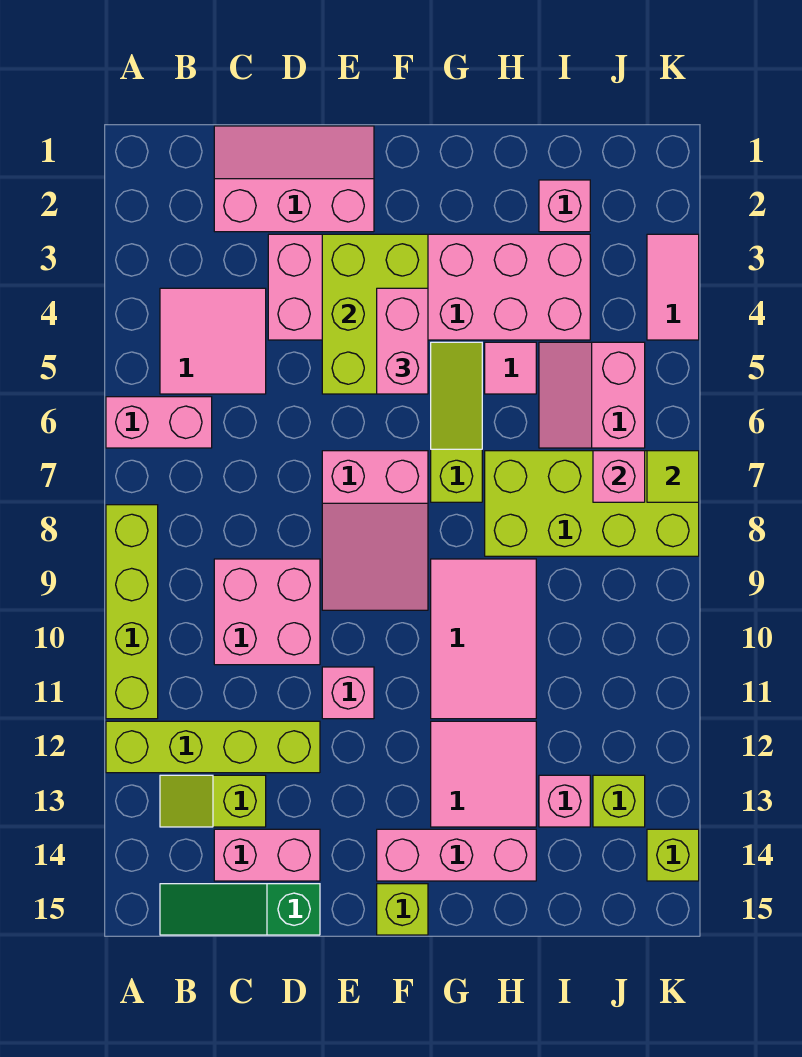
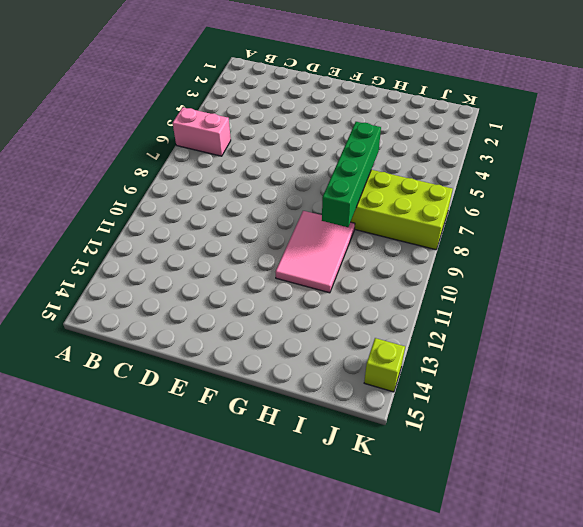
green brick H6:H9 level 2 -> none
none -> lime brick A8:A11 level 1
none -> lime brick A12:D12 level 1
none -> pink tile B4:C5 level 1

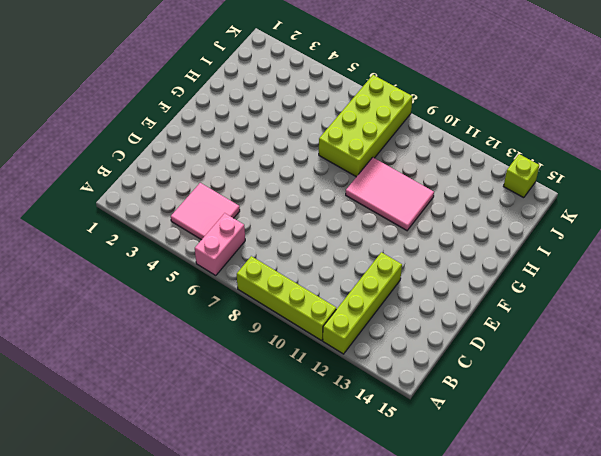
none -> lime slope B13:C13 level 1 top C
none -> green slope B15:D15 level 1 top D
none -> pink slope C1:E2 level 1 top 2

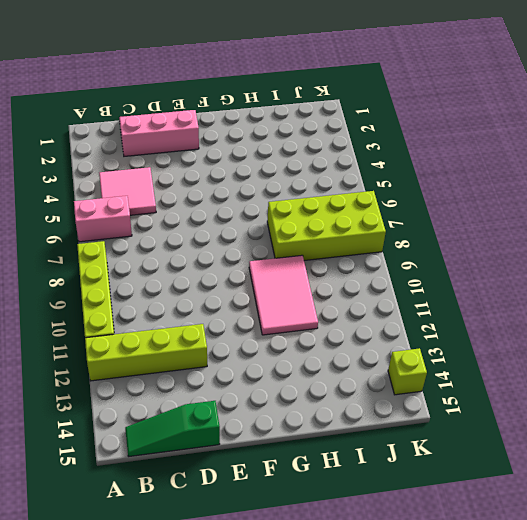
none -> lime slope B13:C13 level 1 top C
none -> pink brick C9:D10 level 1
none -> pink brick C14:D14 level 1

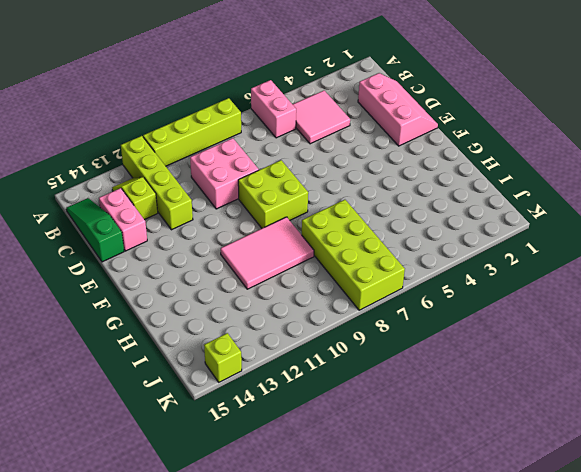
lime brick E8:F9 level 1 -> pink slope E7:F9 level 1 top 7
none -> pink brick D3:I4 level 1
none -> pink brick E11 level 1
none -> pink brick F14:H14 level 1

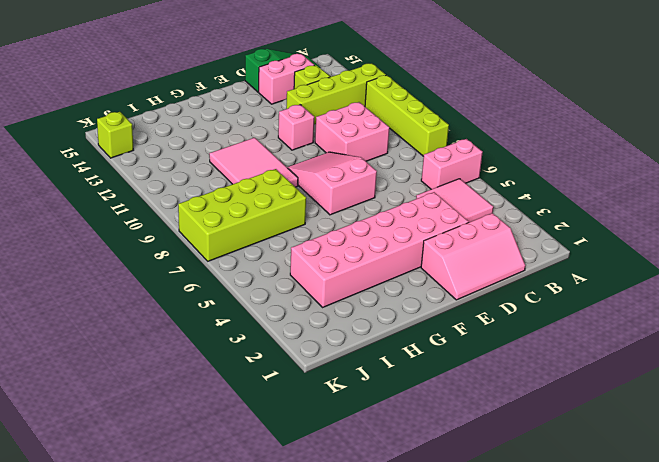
none -> pink brick F14:H14 level 1
none -> lime brick F15 level 1
none -> lime slope G5:G7 level 1 top 7

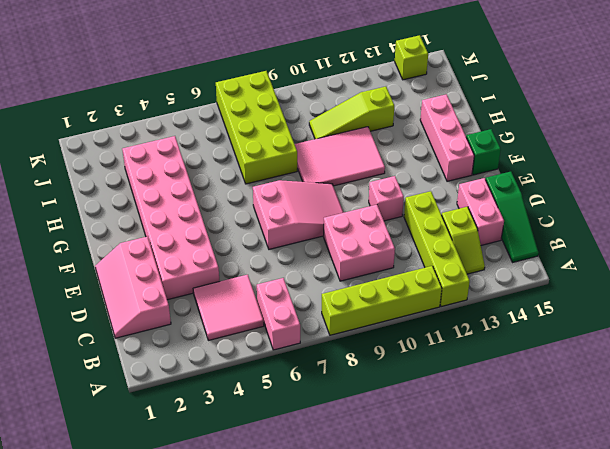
green brick F15 level 1 -> lime brick F15 level 1
lime slope I10:I12 level 1 top 12 -> lime slope G5:G7 level 1 top 7
none -> pink tile G12:H13 level 1
none -> pink tile H5 level 1
none -> pink brick I2 level 1

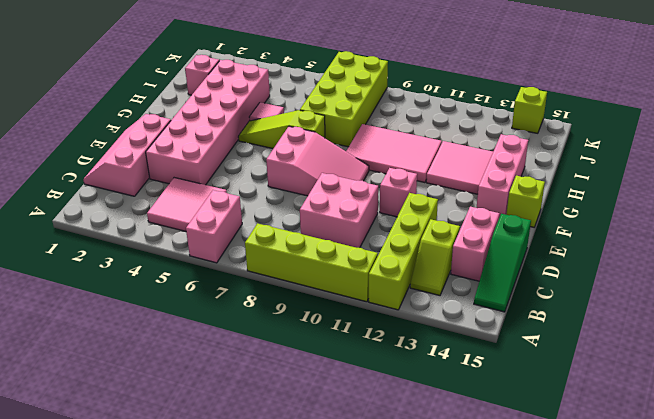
none -> pink slope I5:J6 level 1 top J
none -> pink brick I13 level 1
none -> lime brick J13 level 1

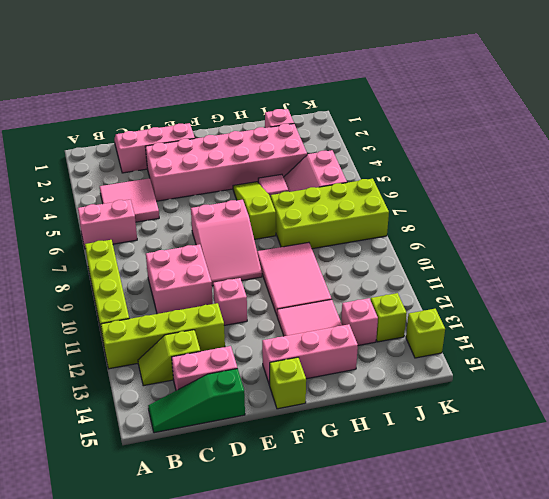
none -> pink tile K3:K4 level 1
none -> lime brick E3:F5 level 2
none -> pink brick J7 level 2

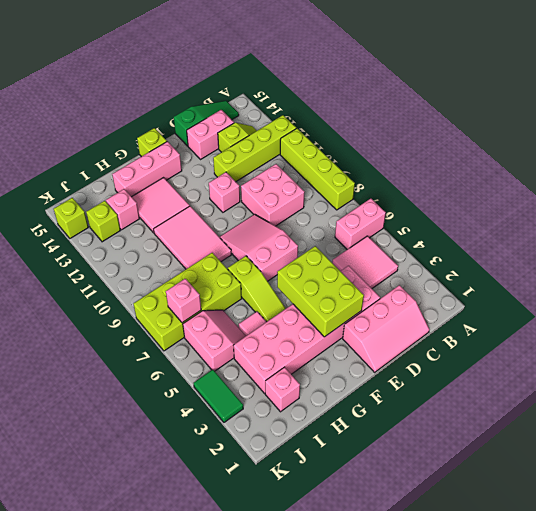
green tile K3:K4 level 1 -> pink tile K3:K4 level 1
none -> lime tile K7 level 2
none -> pink brick F4:F5 level 3

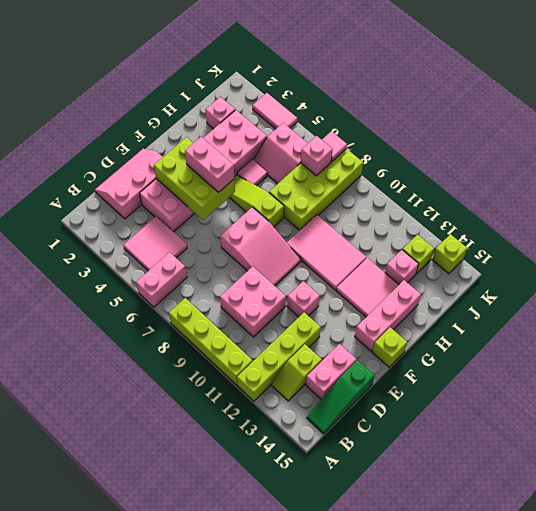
pink tile K7 level 2 -> lime tile K7 level 2

